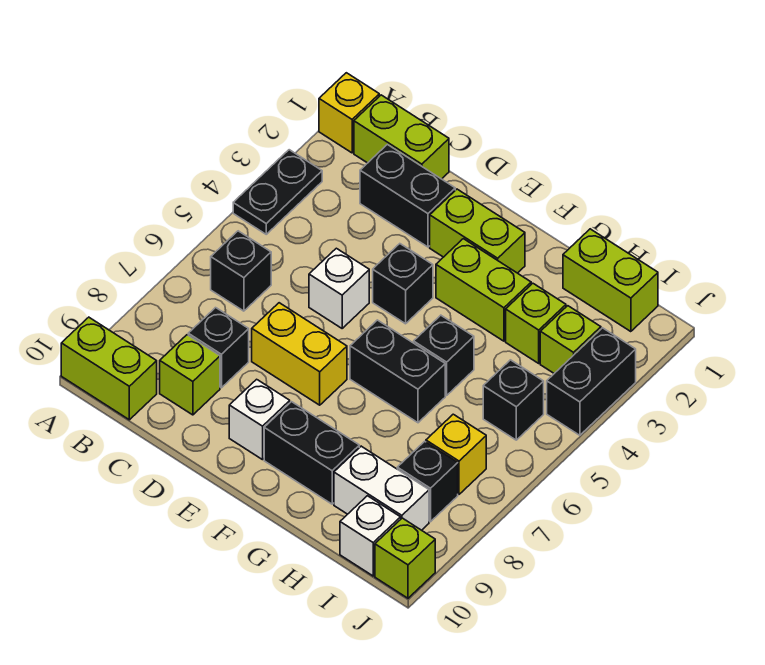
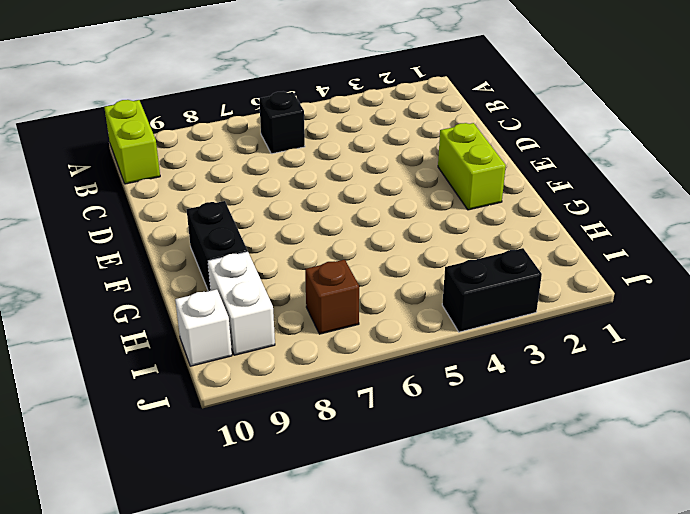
brown brick I7 level 1 -> yellow brick I7 level 1
none -> yellow brick A1 level 1
none -> black plate A3:A4 level 1
none -> lime brick B1:C1 level 1

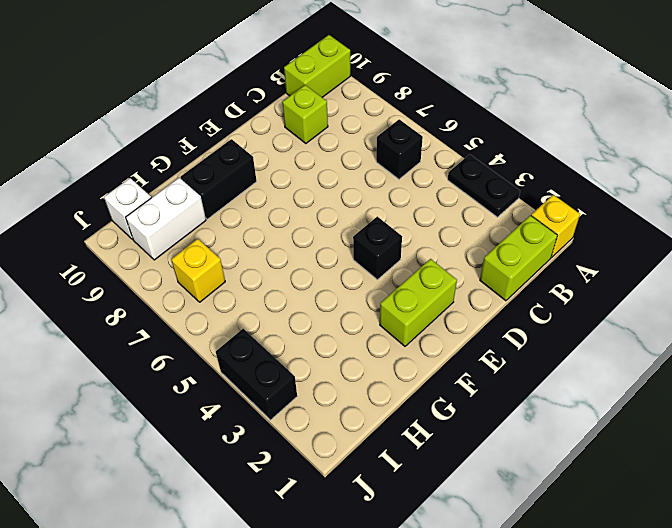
none -> black brick C2:D2 level 1
none -> black brick C8 level 1
none -> white brick D5 level 1

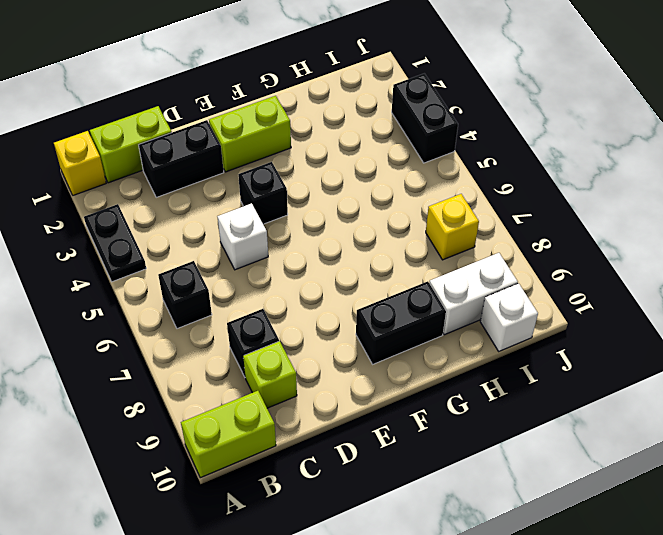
none -> yellow brick D7:E7 level 1
none -> white brick E9 level 1
none -> lime brick F3:G3 level 1

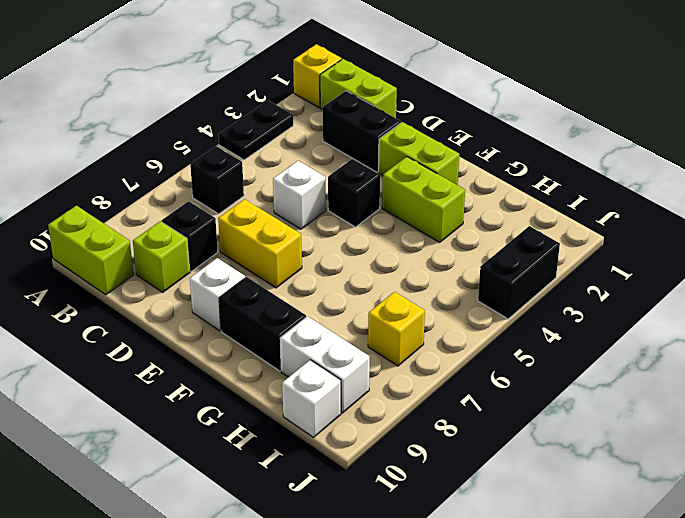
none -> black brick F6:G6 level 1
none -> black brick G5 level 1
none -> lime brick H1:I1 level 1

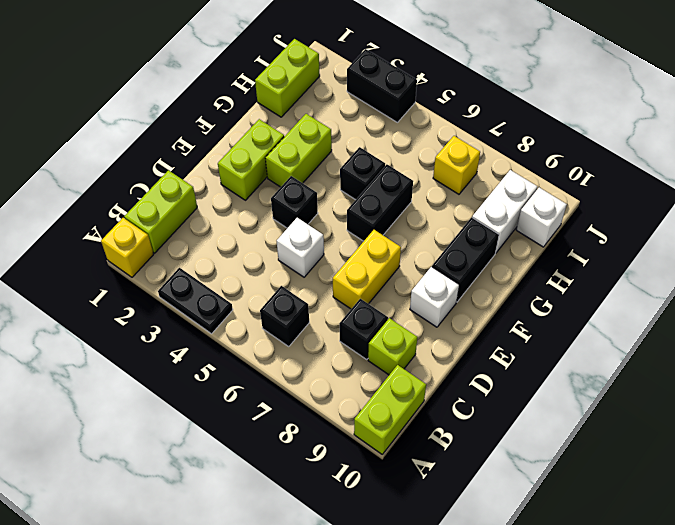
none -> black brick C2:D2 level 1
none -> lime brick H3 level 1
none -> lime brick I3 level 1

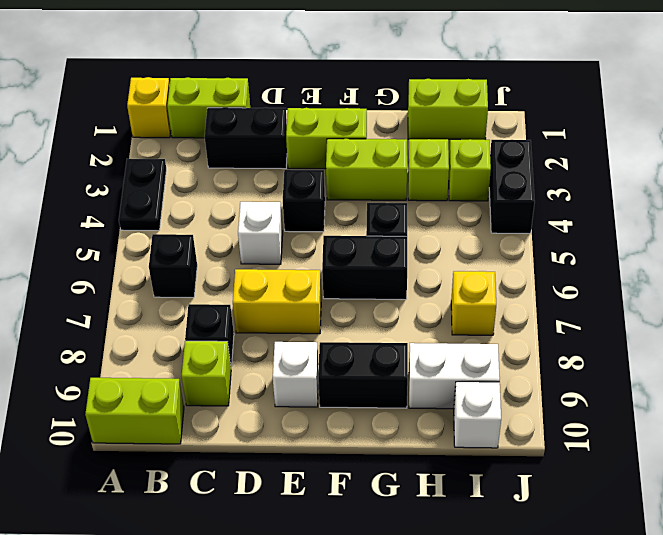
none -> black brick I5 level 1
none -> black brick I8 level 1
none -> lime brick J10 level 1

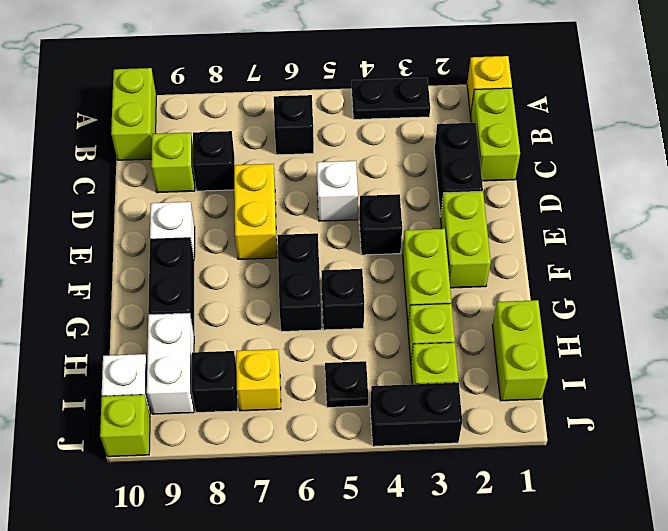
black plate I5 level 1 -> black brick I5 level 1

